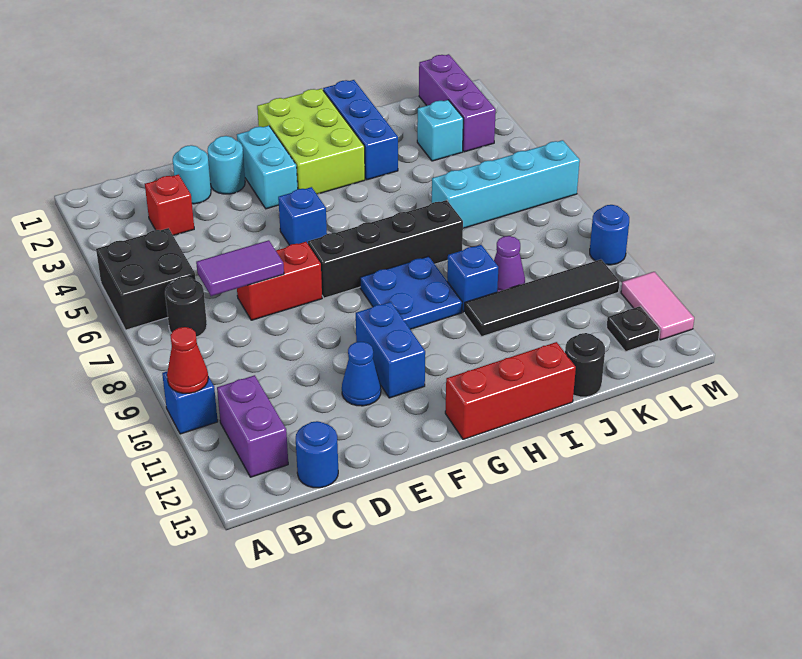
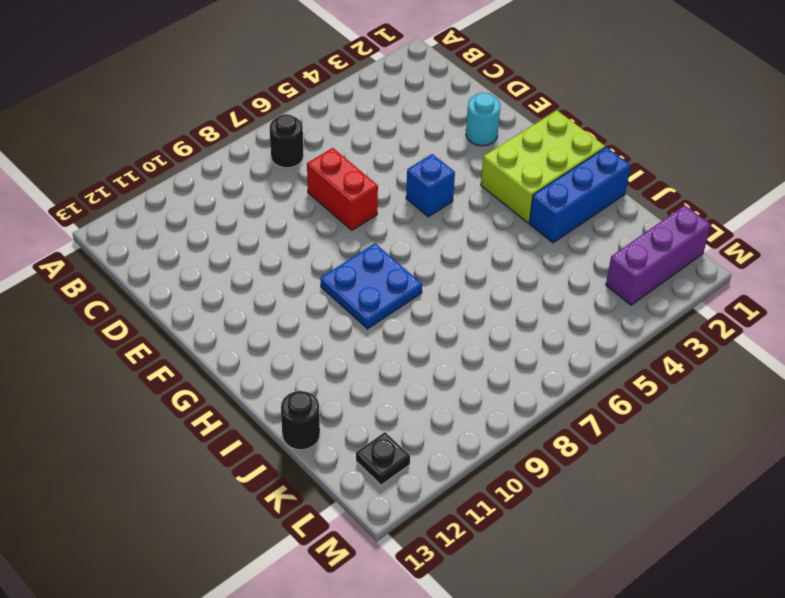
none -> black brick A5:B6 level 1
none -> blue brick A10 level 1
none -> purple brick B11:B12 level 1
none -> red brick C3 level 1

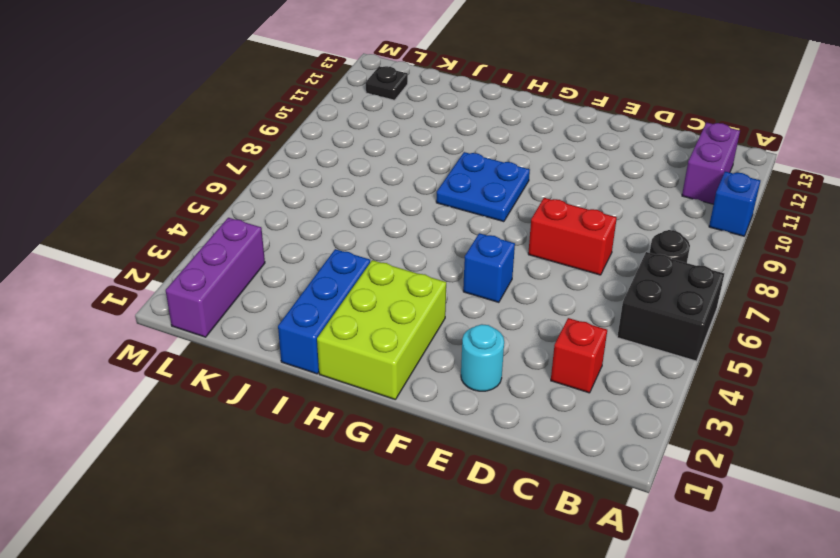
none -> blue round brick C13 level 1
none -> cyan round brick D2 level 1
none -> blue cone E11 level 1
none -> cyan brick F2:F3 level 1

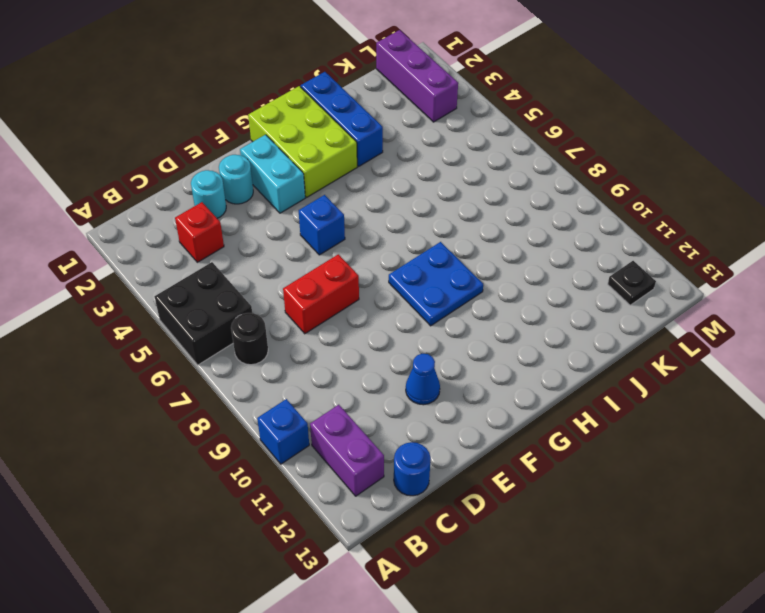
none -> black brick F7:I7 level 1
none -> blue brick F10:F11 level 1
none -> red brick G13:I13 level 1
none -> blue brick I9 level 1

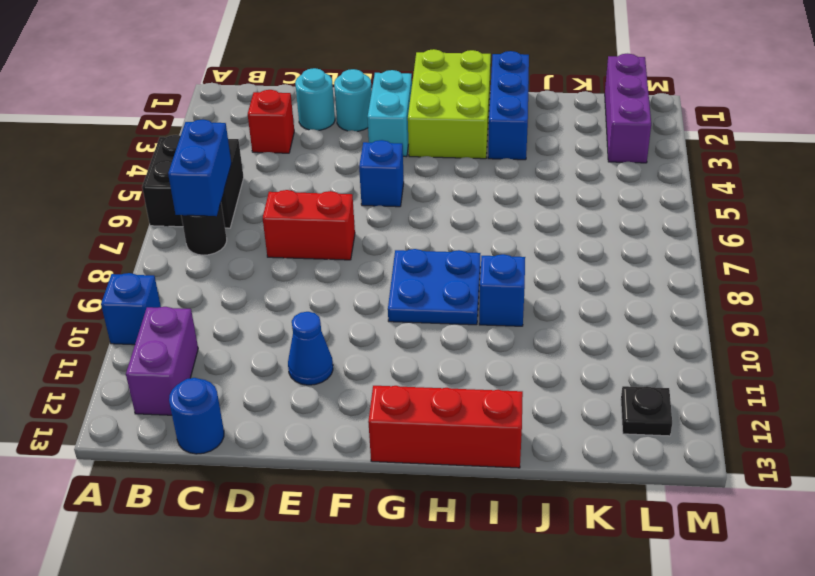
blue brick B6:B7 level 2 -> blue brick F10:F11 level 1
none -> black brick F7:I7 level 1
none -> black tile I10:L10 level 1
none -> cyan brick J6:M6 level 1
none -> purple cone J9 level 1

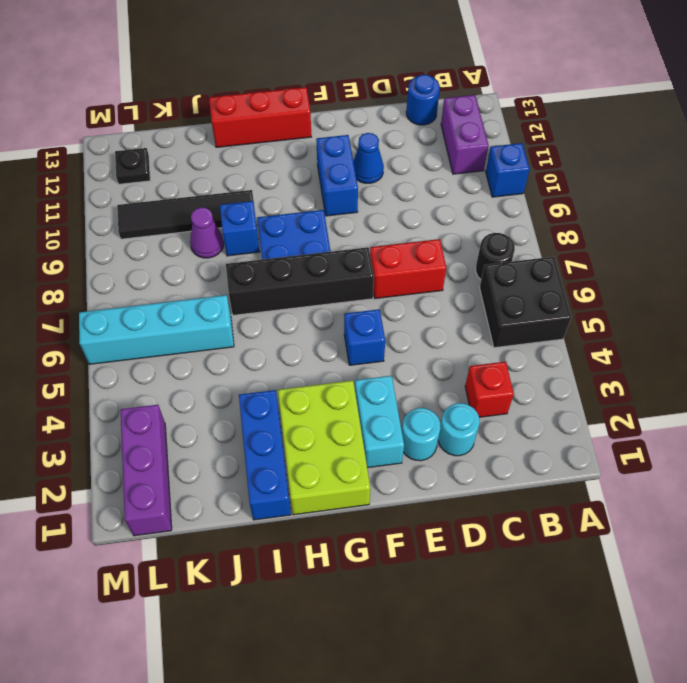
none -> black round brick J13 level 1
none -> cyan brick K3 level 1
none -> blue round brick M9 level 1
none -> pink tile M11:M12 level 1

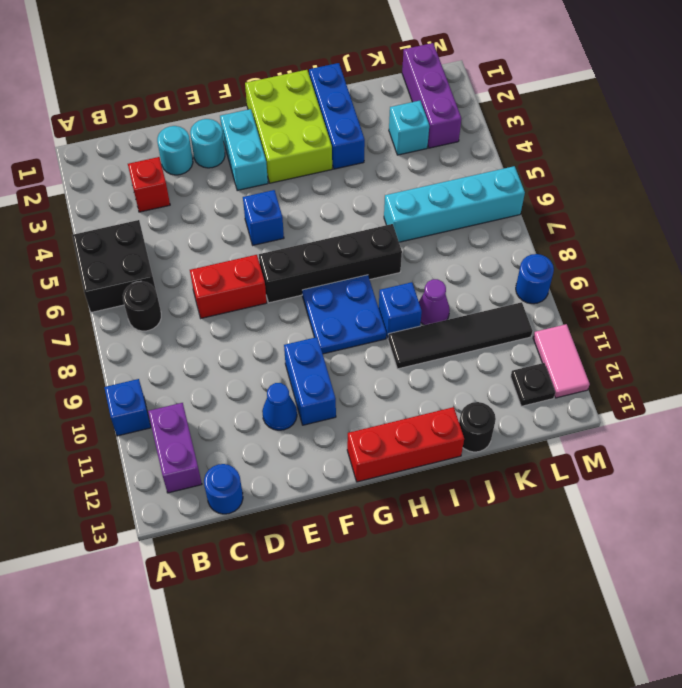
none -> red cone A10 level 2
none -> purple tile C7:D7 level 2

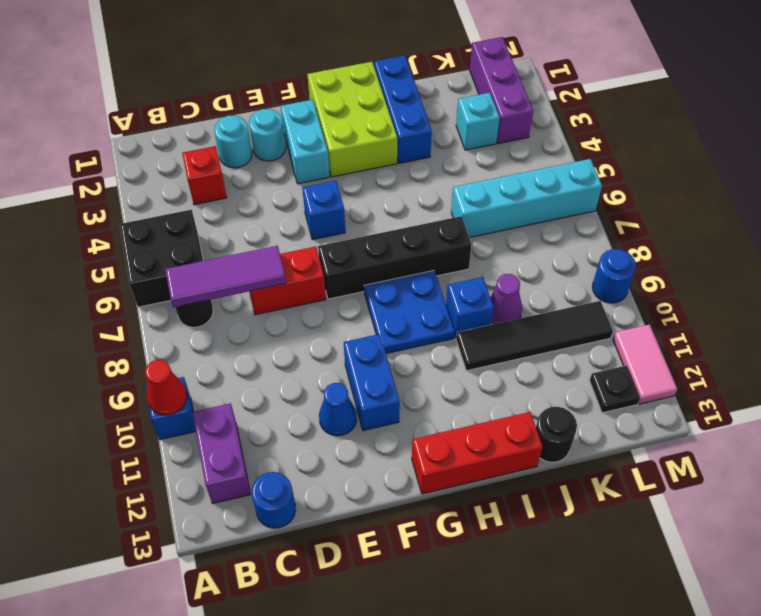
purple tile B7:D7 level 2 -> purple tile C7:D7 level 2

